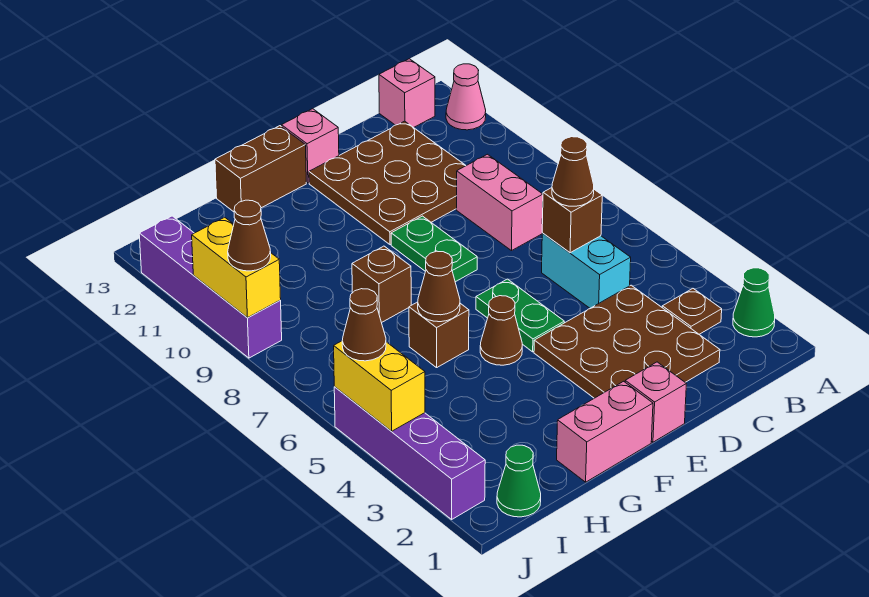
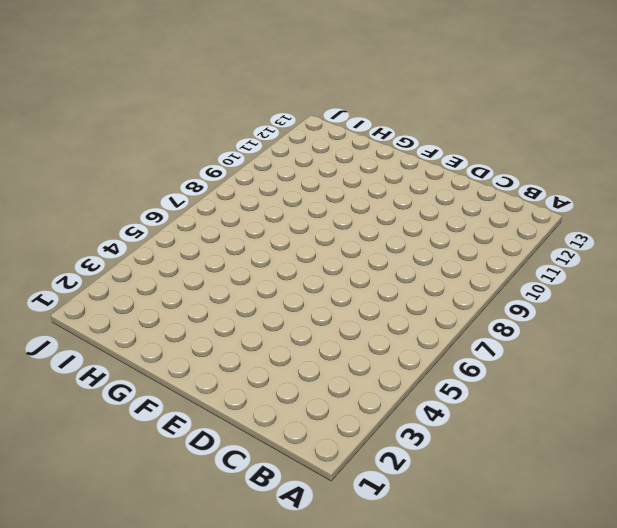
none -> green cone A2 level 1
none -> pink cone A12 level 1
none -> brown plate B3 level 1

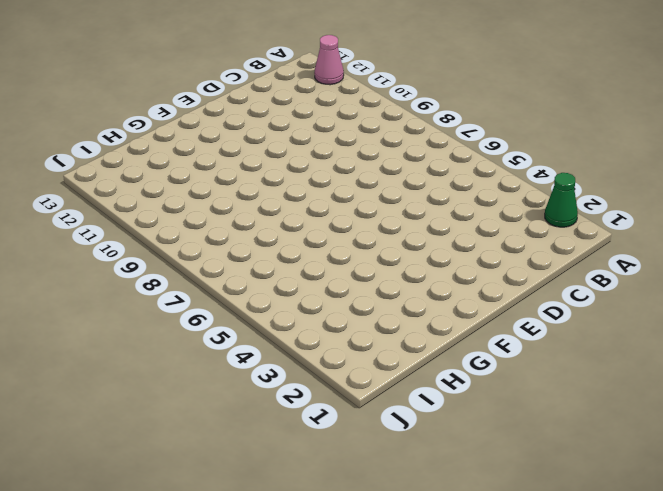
none -> brown plate B3 level 1
none -> pink brick B13 level 1
none -> brown plate C2:E4 level 1

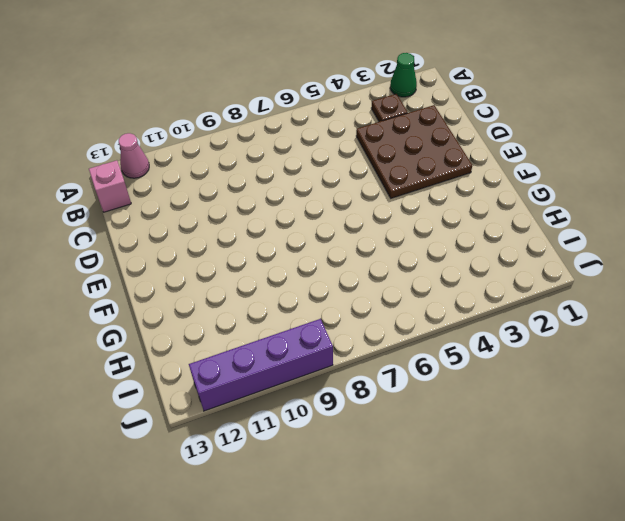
none -> cyan brick C5:C6 level 1
none -> pink brick C8:C9 level 1
none -> brown plate C10:E12 level 1

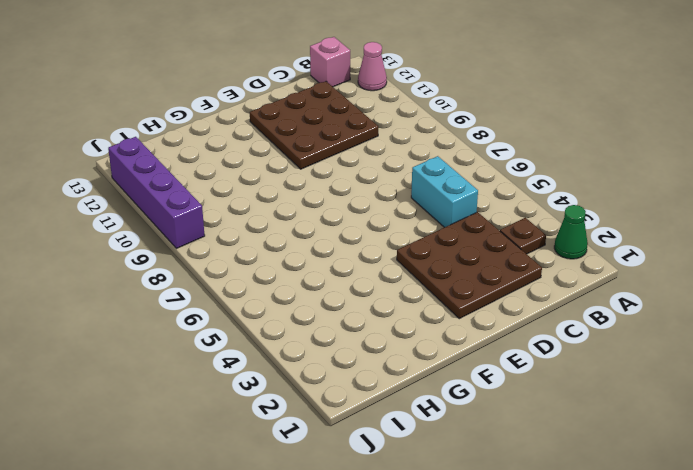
none -> pink brick C8:C9 level 1
none -> pink brick E1 level 1
none -> green plate E5:E6 level 1

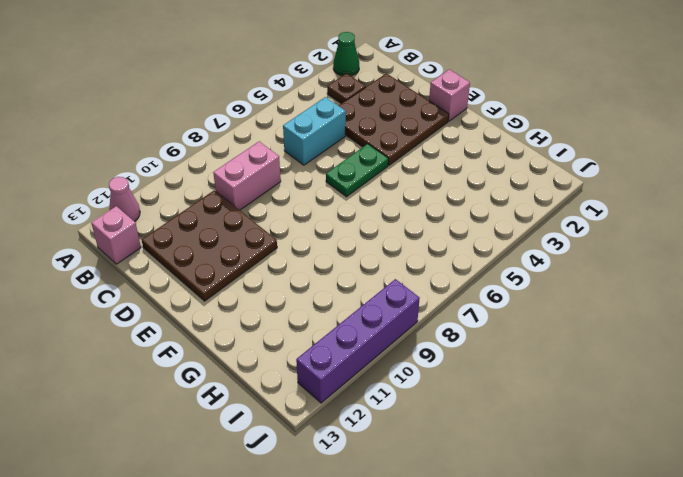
none -> green plate E8:E9 level 1
none -> pink brick E13 level 1
none -> pink brick F1:G1 level 1

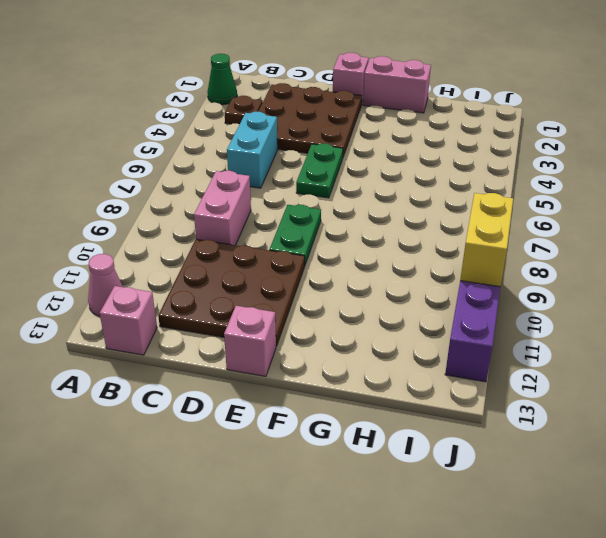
none -> brown cone F5 level 1
none -> brown brick F13:G13 level 1
none -> brown brick G6 level 1

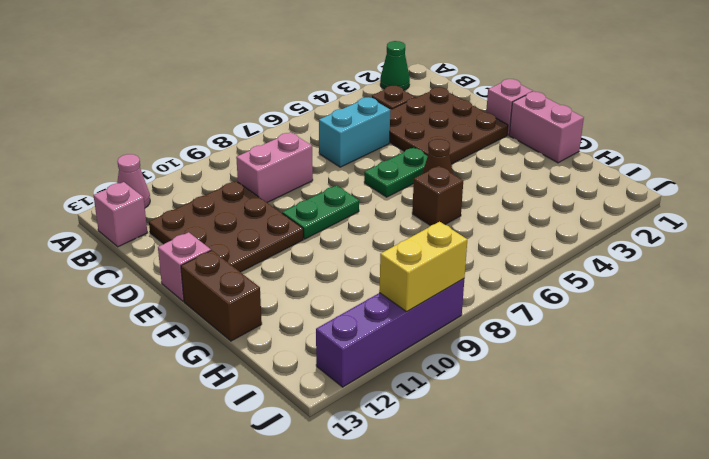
none -> brown brick G8 level 1
none -> green cone I1 level 1
none -> purple brick J2:J5 level 1

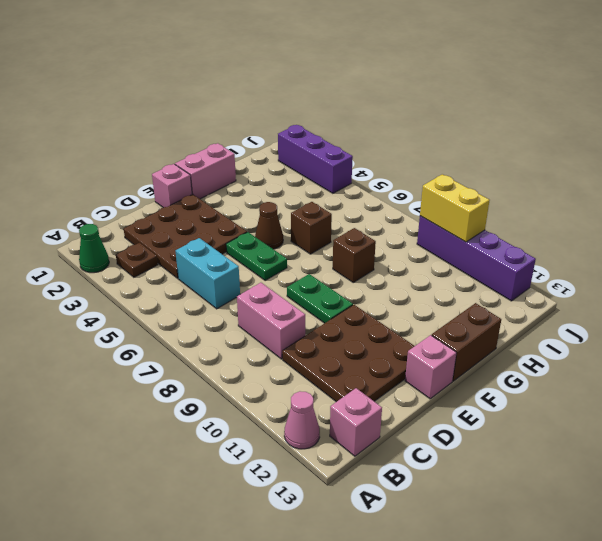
purple brick J2:J4 level 1 -> purple brick J2:J5 level 1
none -> green cone I1 level 1
none -> brown brick C6 level 2
none -> brown cone G6 level 2

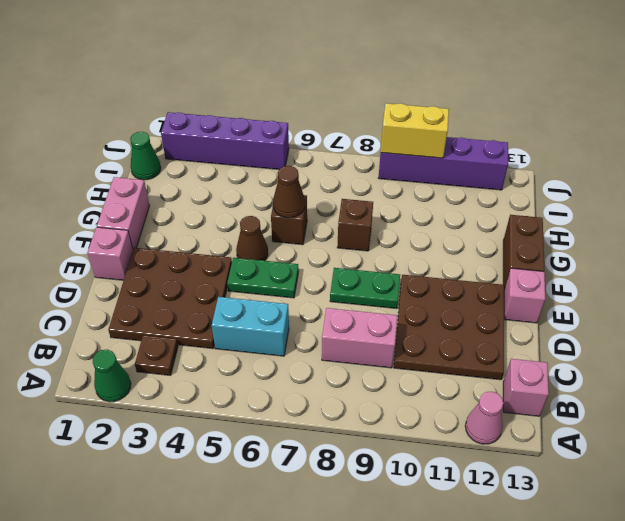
none -> brown brick C6 level 2
none -> yellow brick J4:J5 level 2
none -> brown cone C6 level 3

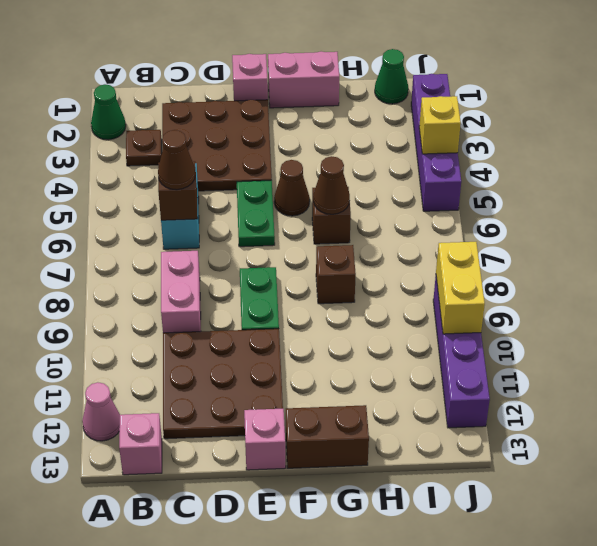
yellow brick J4 level 2 -> yellow brick J4:J5 level 2
none -> brown cone J5 level 3
none -> brown cone J9 level 3

